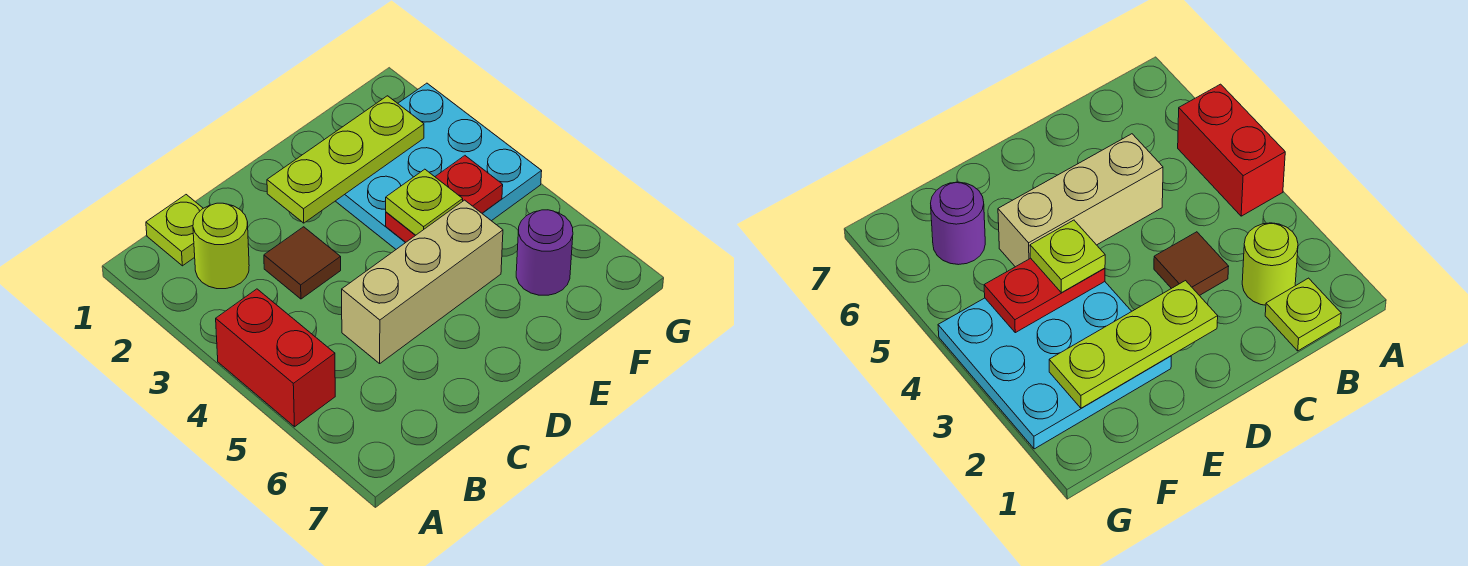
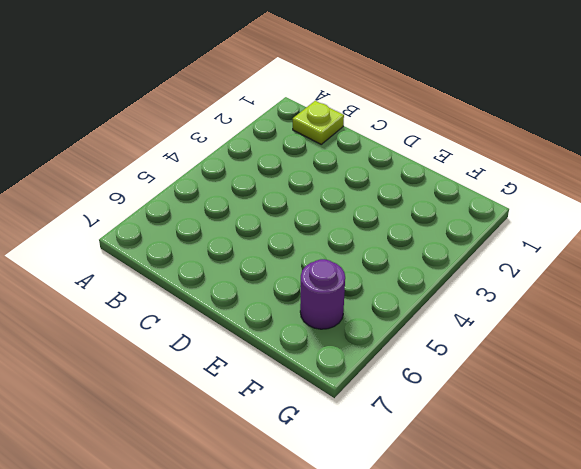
none -> red brick A4:A5 level 1
none -> lime round brick B2 level 1

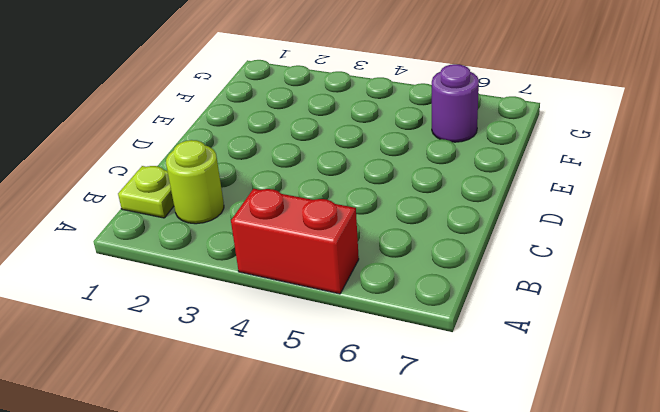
none -> brown tile C3 level 1
none -> tan brick C5:E5 level 1

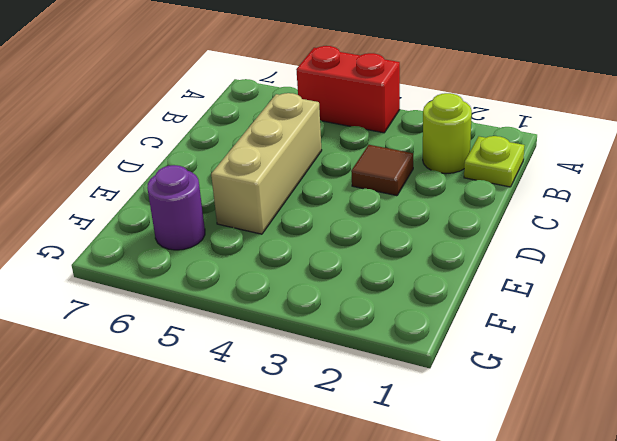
none -> cyan plate E2:G4 level 1
none -> lime plate D2:F2 level 2

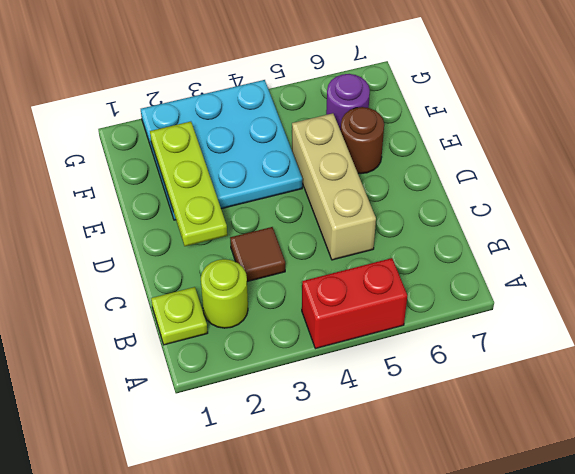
brown round brick E6 level 1 -> none
none -> red plate E4:F4 level 2
none -> lime plate E4 level 3

